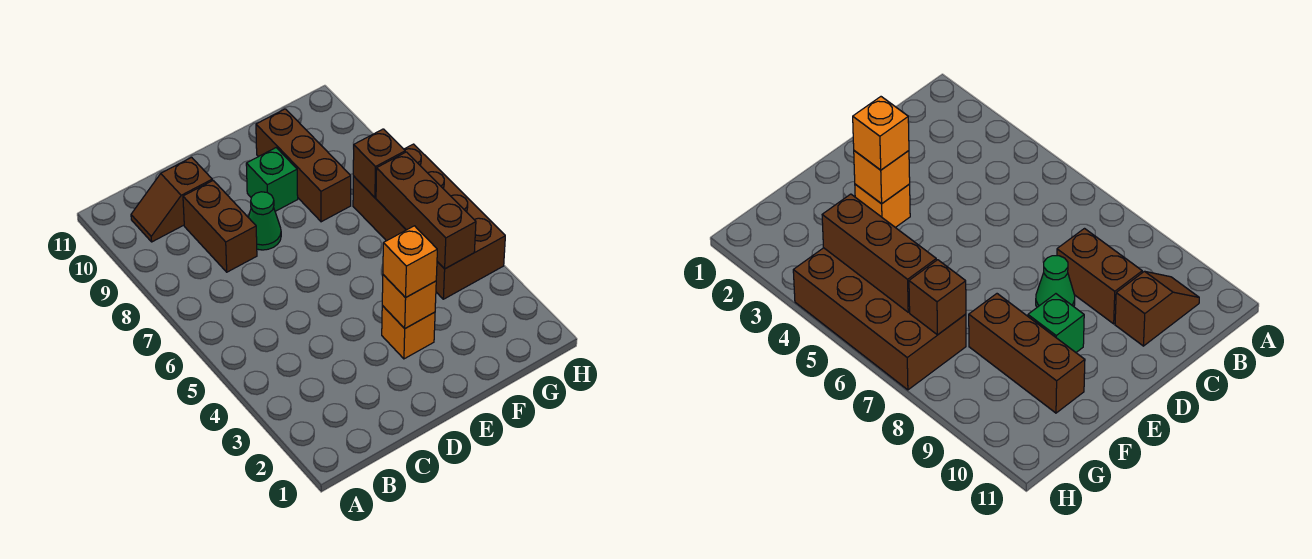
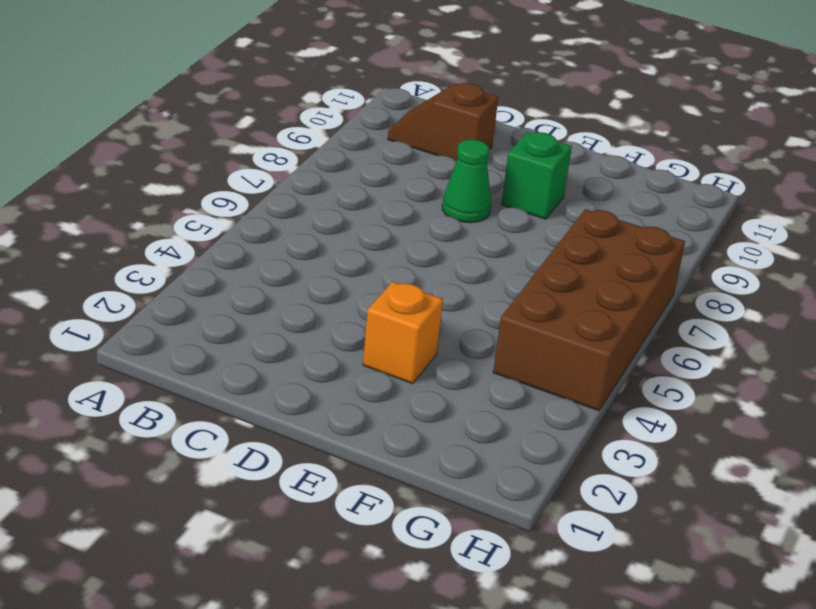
none -> brown brick C8:C9 level 1
none -> brown brick F8:F10 level 1

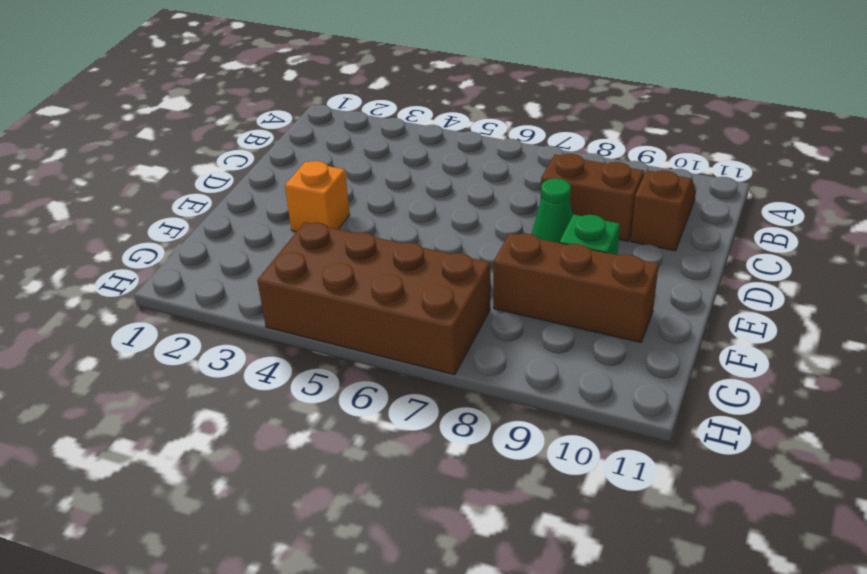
none -> orange brick E3 level 2
none -> brown brick G4:G6 level 2

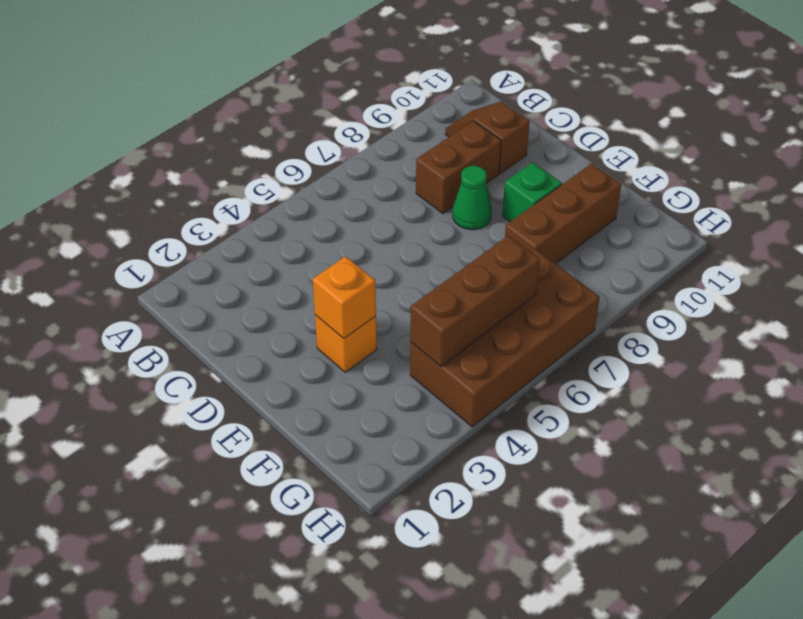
none -> brown brick G7 level 2
none -> orange brick E3 level 3

